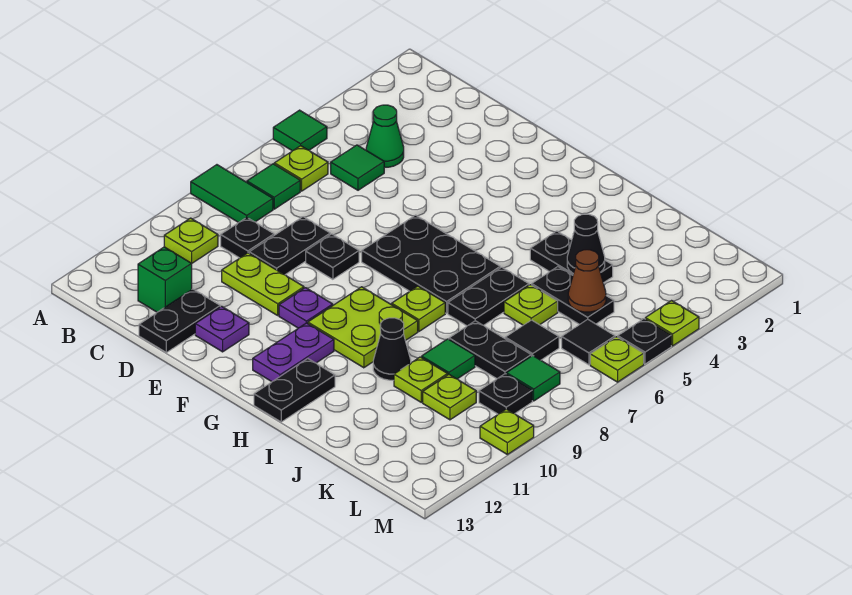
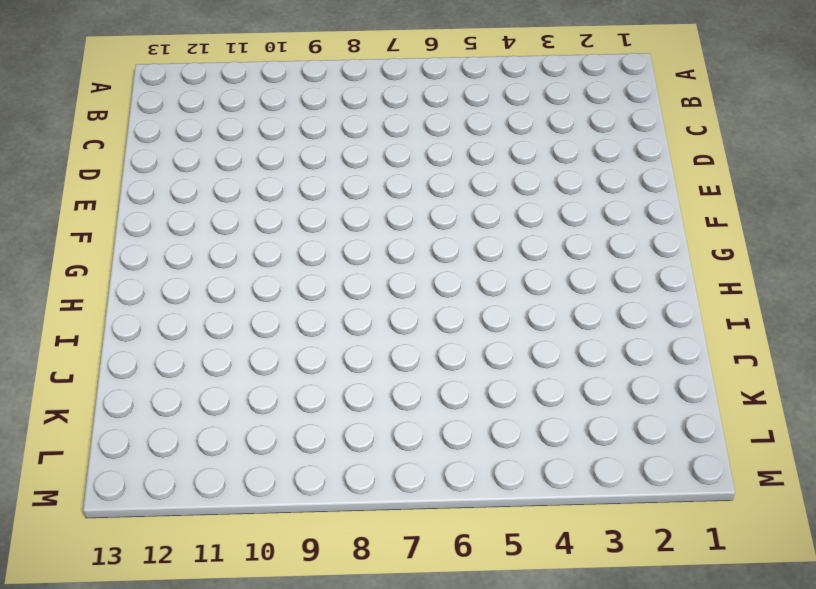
none -> green tile A5 level 1
none -> green tile A8:B8 level 1
none -> lime plate B6 level 1
none -> green tile B7 level 1

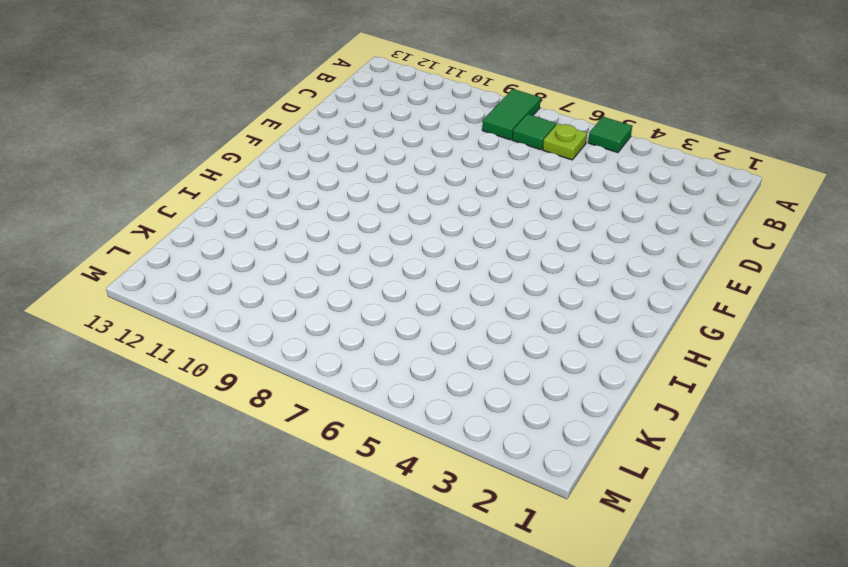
none -> lime plate B10 level 1
none -> green cone C4 level 1
none -> green tile C5 level 1
none -> black plate C9 level 1

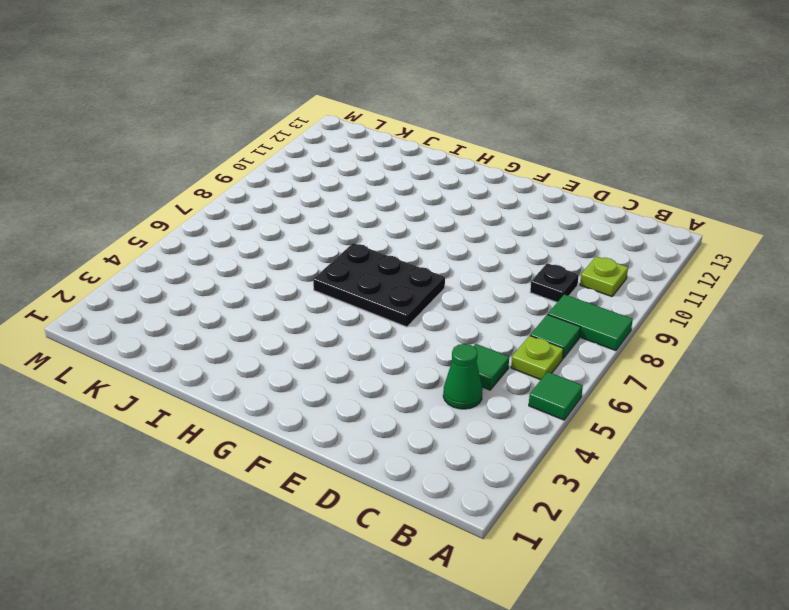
none -> green brick C12 level 1
none -> black plate D8:D9 level 1
none -> lime plate D10:E10 level 1
none -> black plate D12:D13 level 1

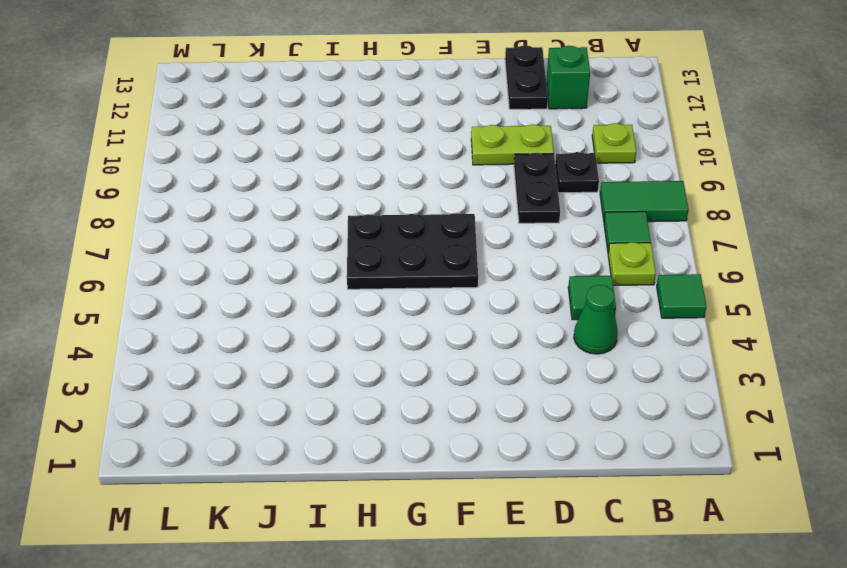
none -> black plate E8 level 1
none -> purple plate E12 level 1
none -> purple plate F10 level 1
none -> lime plate G9:H10 level 1

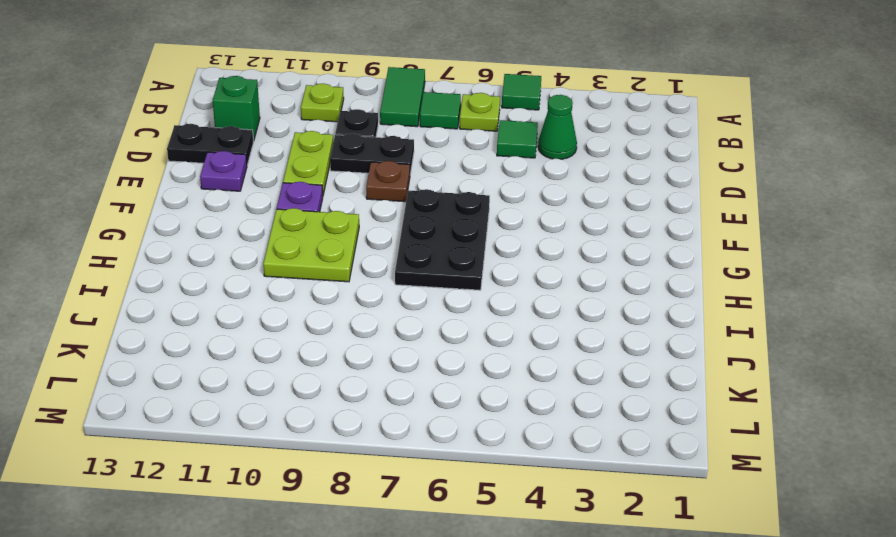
brown plate E8 level 1 -> black plate E8 level 1
none -> purple plate G11:G12 level 1
none -> lime plate H8 level 1
none -> black plate H12:H13 level 1
none -> black plate I4:J4 level 1

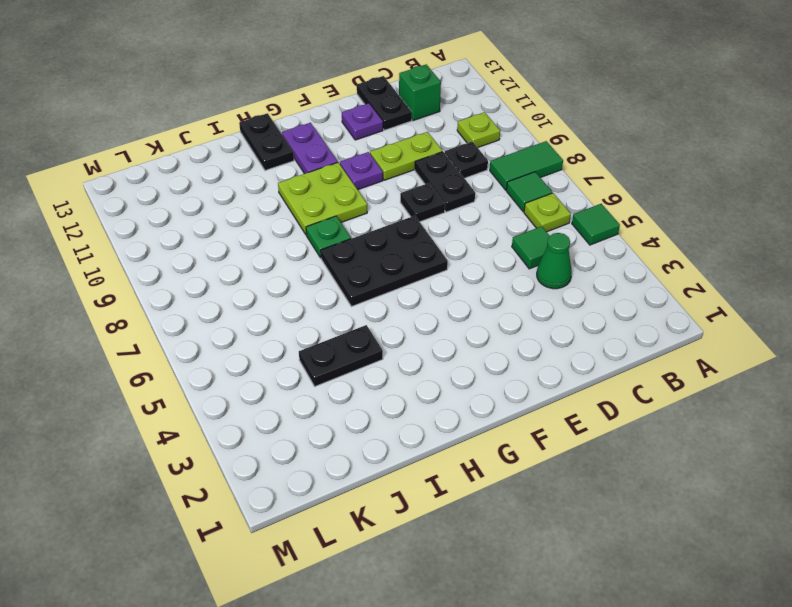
green plate H8 level 1 -> lime plate H8 level 1
none -> black plate I6:I7 level 1
none -> black cone I10 level 1
none -> black plate J5:K5 level 1
none -> lime plate J6 level 1

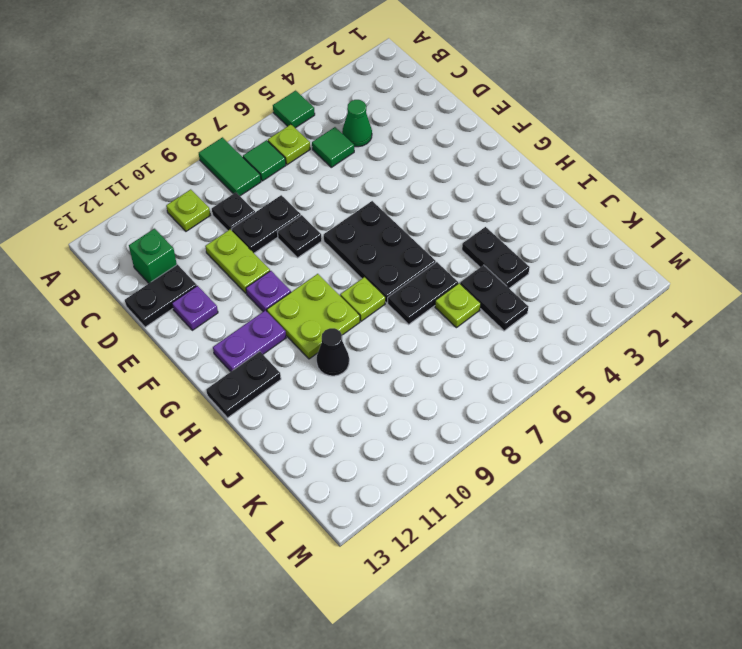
none -> black plate J8:K8 level 1
none -> green tile J9 level 1
none -> lime plate J10 level 1
none -> black tile K7 level 1

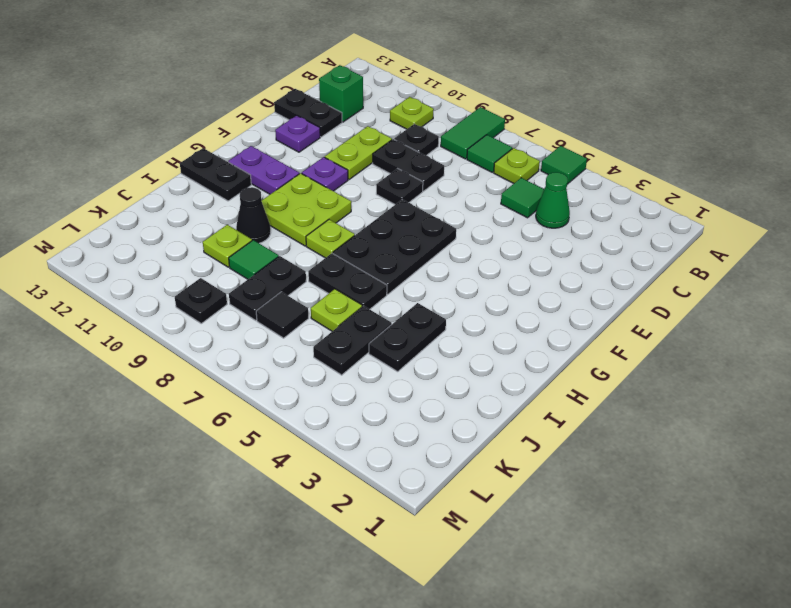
none -> lime plate K10 level 1
none -> black tile L6 level 1
none -> green tile L8 level 1
none -> lime plate M4 level 1

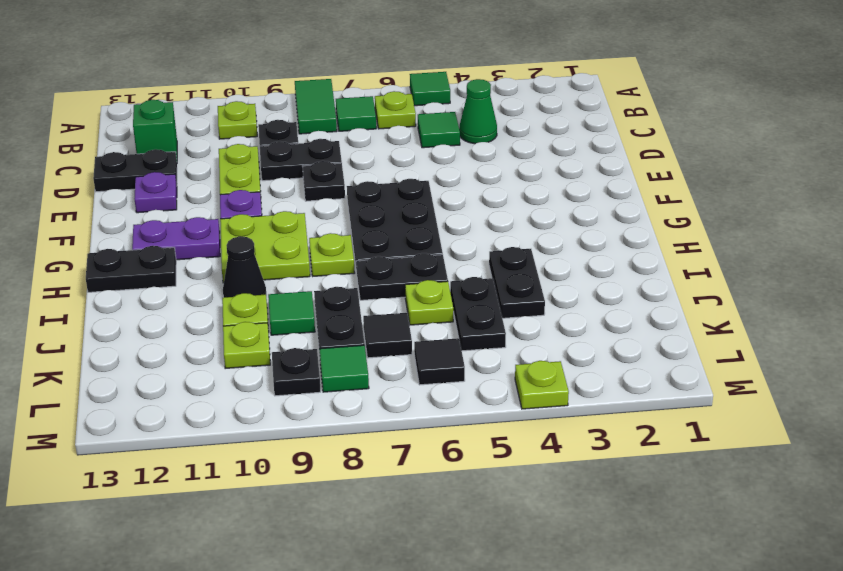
none -> black plate M5 level 1
none -> lime plate M6 level 1
none -> lime plate M10 level 1
none -> black cone J4 level 2

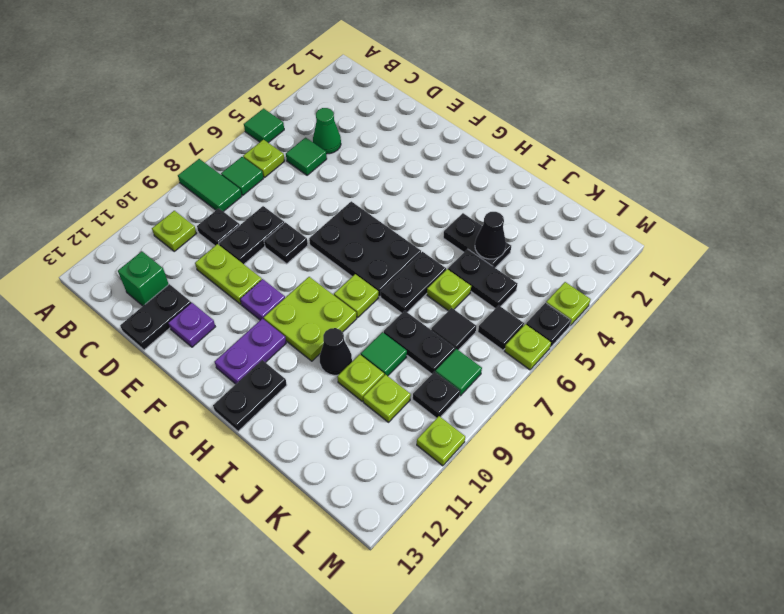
none -> brown cone K5 level 2

